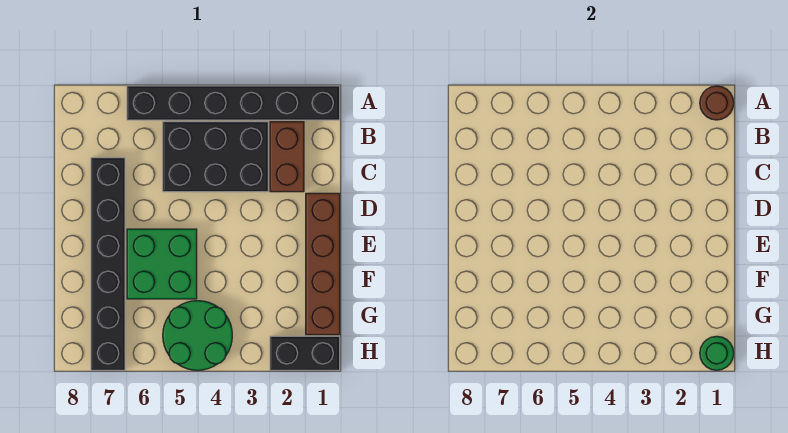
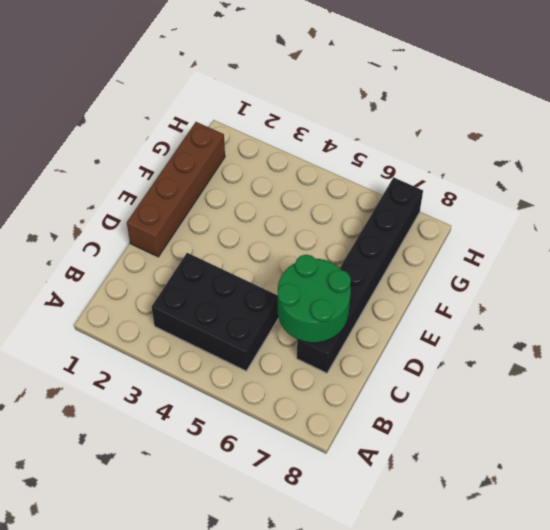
green round brick C6:D7 level 2 -> green round brick G4:H5 level 1
none -> black brick A1:A6 level 1
none -> brown brick B2:C2 level 1

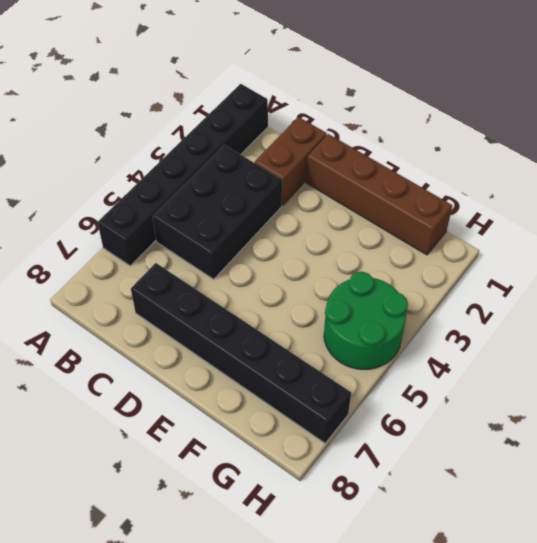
brown brick C1:C2 level 1 -> brown brick B2:C2 level 1
none -> green brick E5:F6 level 1
none -> black brick H1:H2 level 1

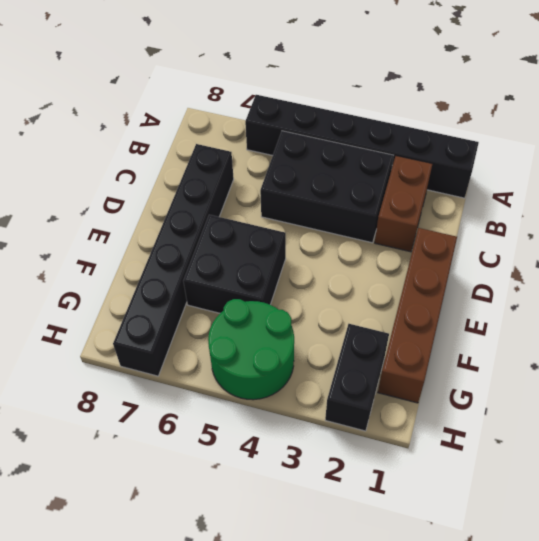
black brick E5:F6 level 1 -> green brick E5:F6 level 1
black brick G2:H2 level 1 -> black brick H1:H2 level 1
none -> brown round brick A1 level 2
none -> green round brick H1 level 2

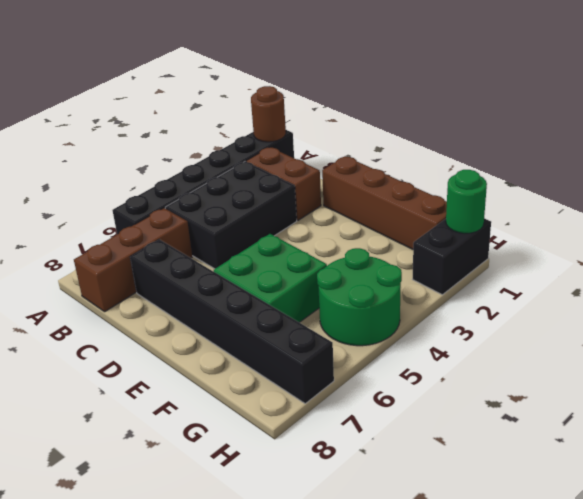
brown brick B6:B8 level 1 -> none

